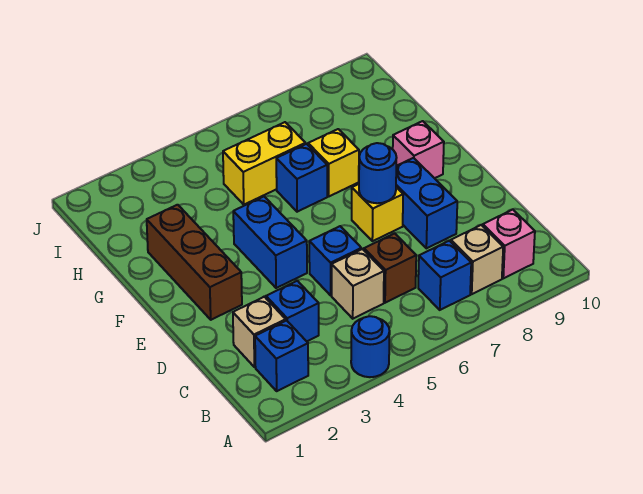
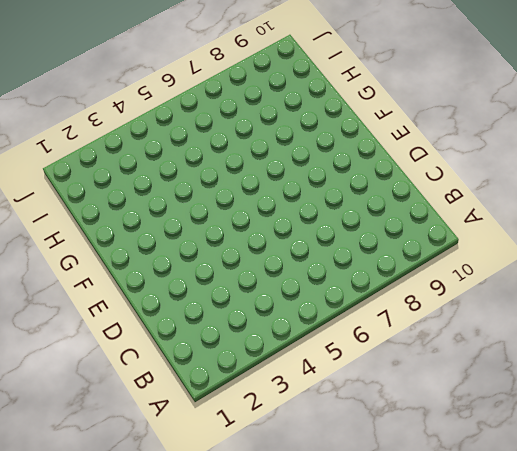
none -> blue round brick A4 level 1
none -> blue brick B2 level 1
none -> blue brick B7 level 1

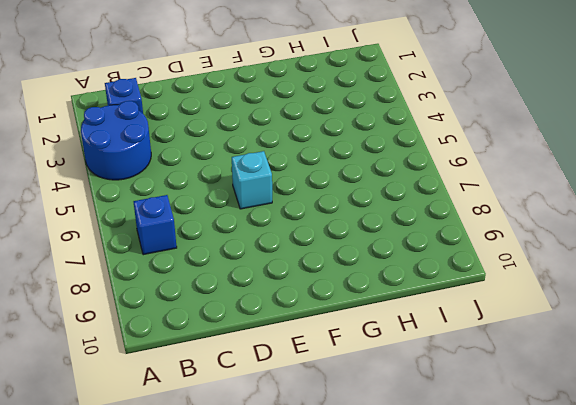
blue round brick A3:B4 level 1 -> blue round brick A4 level 1
cyan brick E6 level 1 -> none
none -> tan brick B8 level 1
none -> pink brick B9 level 1
none -> tan brick C2 level 1

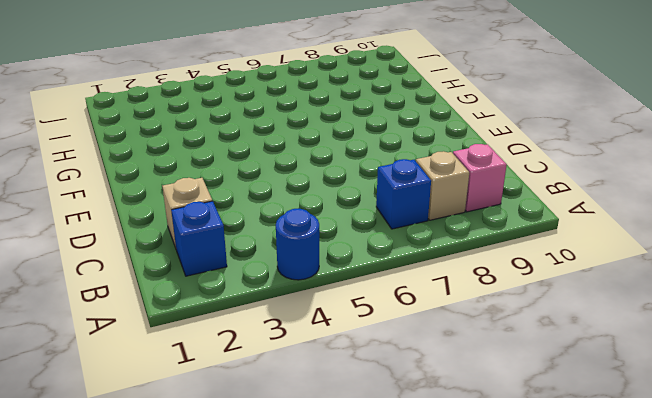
none -> blue brick C3 level 1
none -> tan brick C5 level 1
none -> brown brick C6 level 1

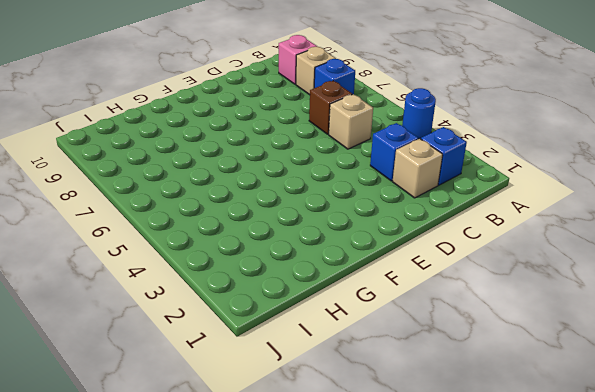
none -> blue brick D5 level 1
none -> blue brick D8:E8 level 1
none -> brown brick E2:G2 level 1

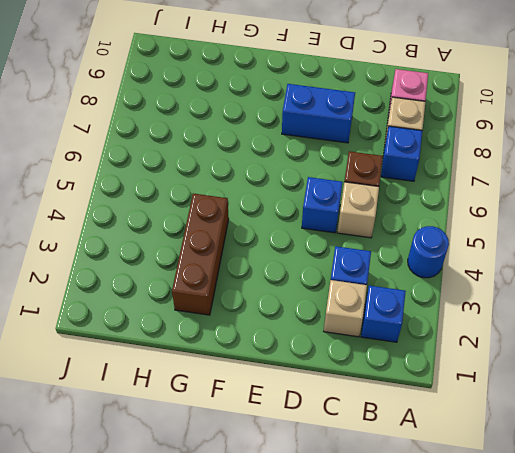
brown brick G2:G4 level 1 -> brown brick E2:G2 level 1
none -> blue brick E4:F4 level 1
none -> yellow brick E7 level 1
none -> pink brick F9 level 1

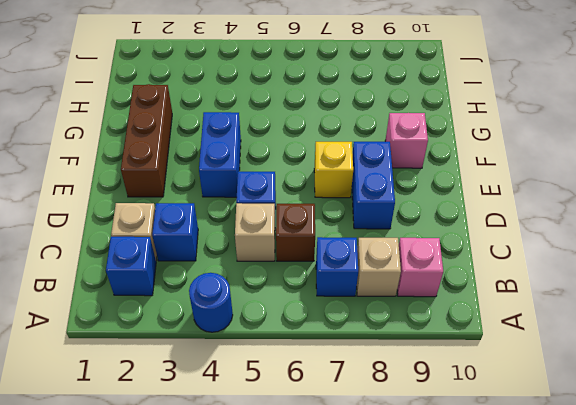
none -> blue brick G6 level 1
none -> yellow brick G7 level 1
none -> yellow brick H5:H6 level 1

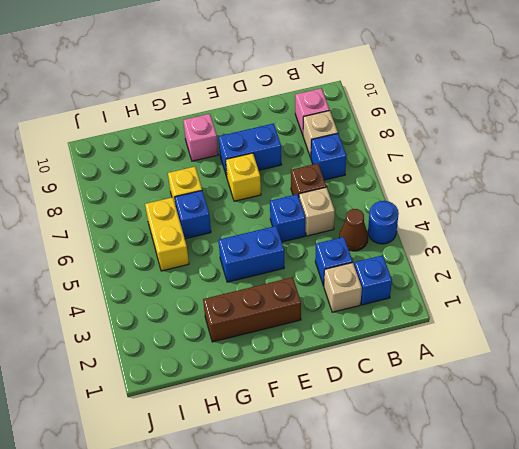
brown cone B4 level 1 -> none
none -> blue round brick E7 level 2

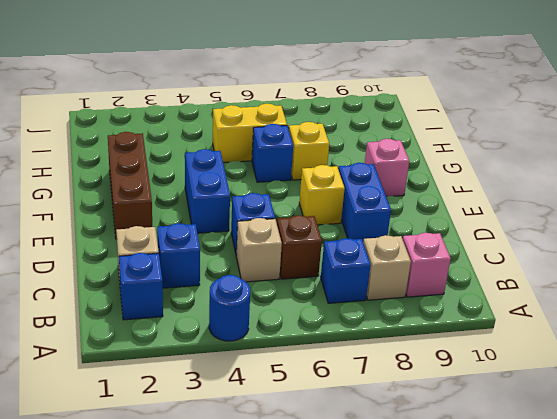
none -> blue round brick E7 level 2

